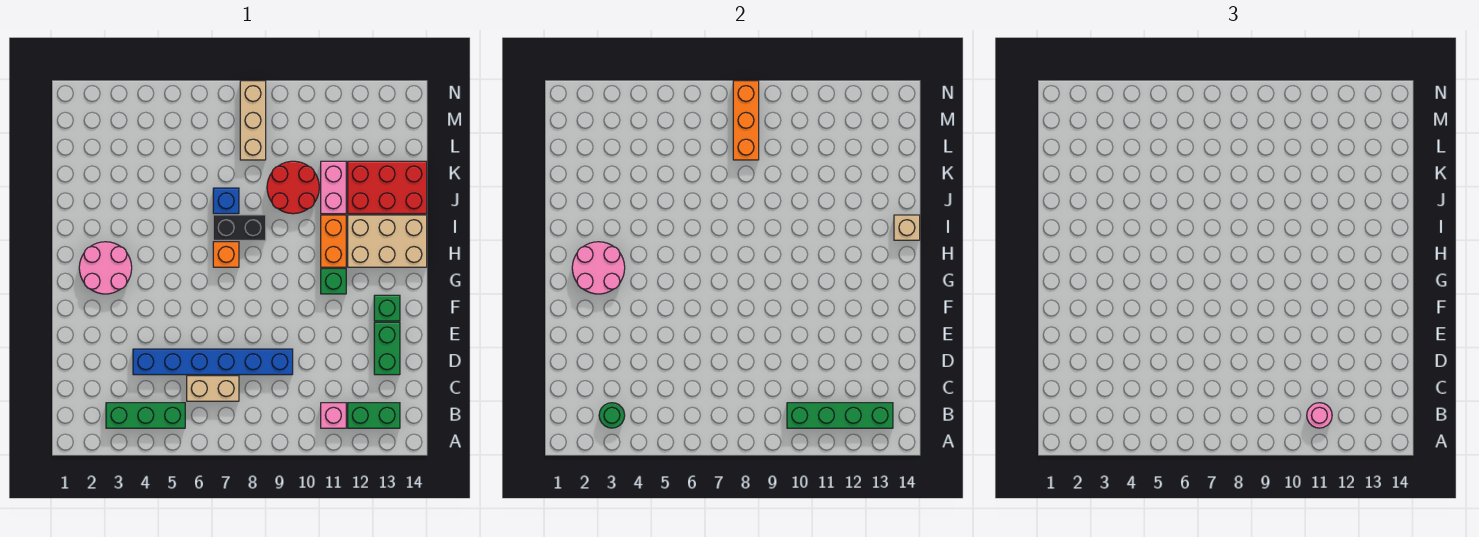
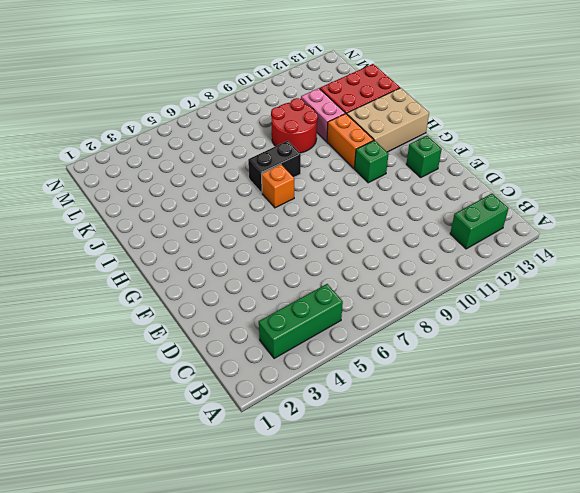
none -> pink brick B11 level 1
none -> tan brick C6:C7 level 1
none -> blue brick D4:D9 level 1

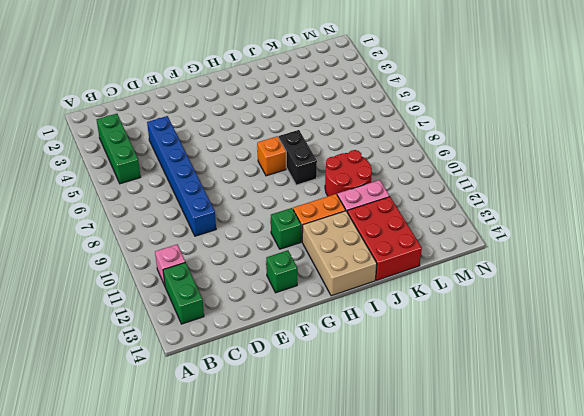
none -> tan brick C6:C7 level 1
none -> green brick D13:E13 level 1
none -> pink round brick G2:H3 level 1

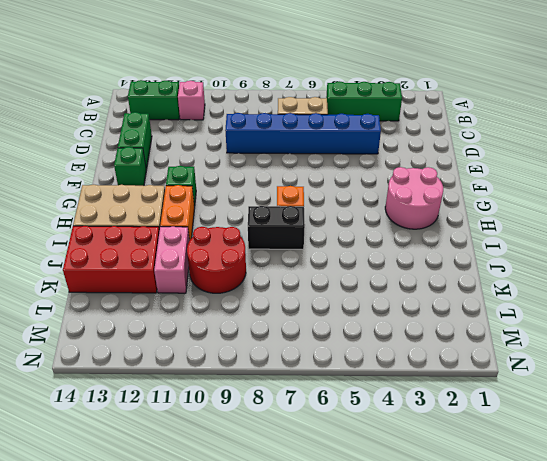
none -> blue brick J7 level 1
none -> tan brick L8:N8 level 1
none -> green round brick B3 level 2

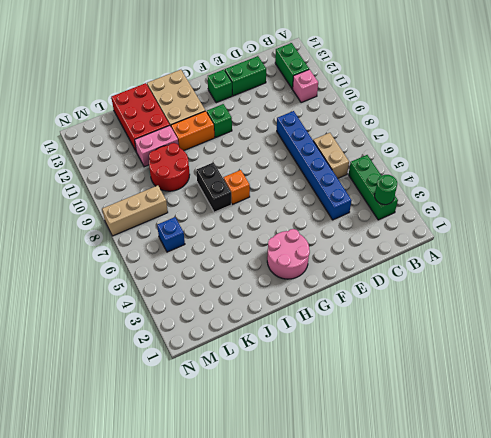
blue brick L6 level 1 -> blue brick J7 level 1
none -> green brick B10:B13 level 2
none -> pink round brick G2:H3 level 2
none -> tan brick I14 level 2

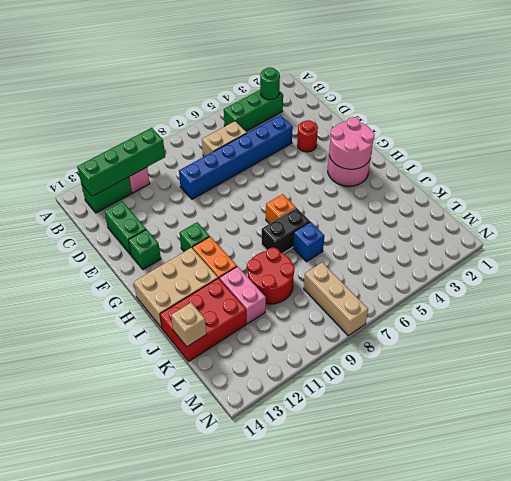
red round brick E3 level 1 -> none
tan brick K14 level 2 -> tan brick I14 level 2
none -> orange brick L8:N8 level 2
none -> pink round brick B11 level 3

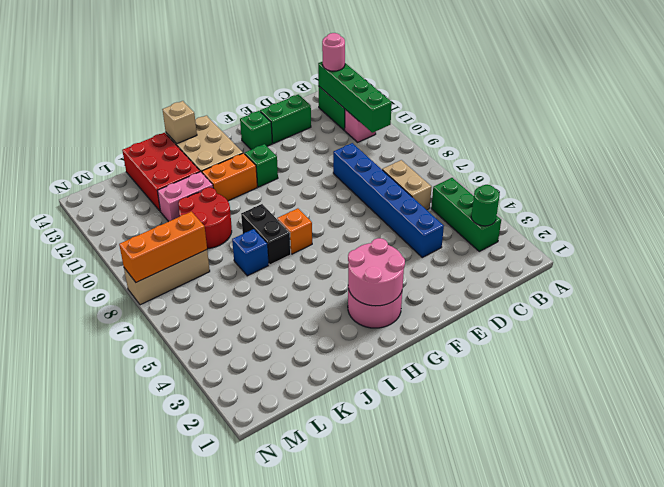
pink round brick B13 level 3 -> pink round brick B11 level 3

